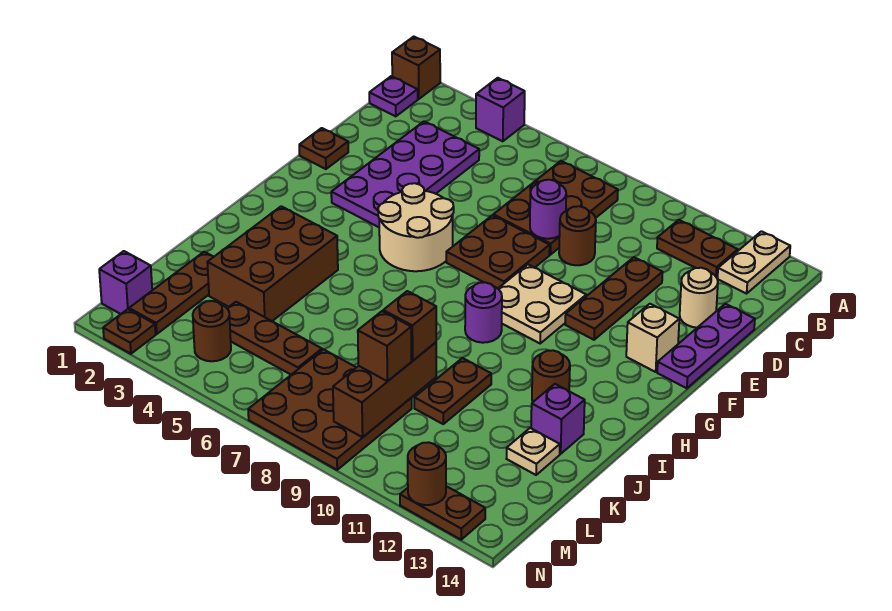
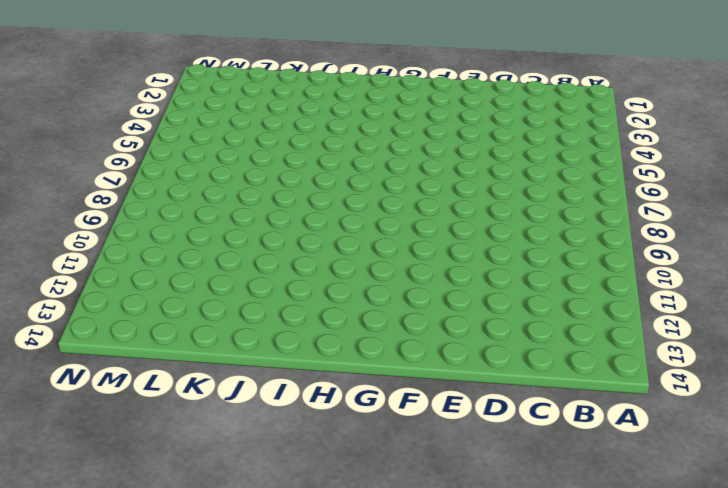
none -> brown brick A1 level 1
none -> purple brick A4 level 1
none -> tan plate A13:B13 level 1
none -> purple plate B1 level 1

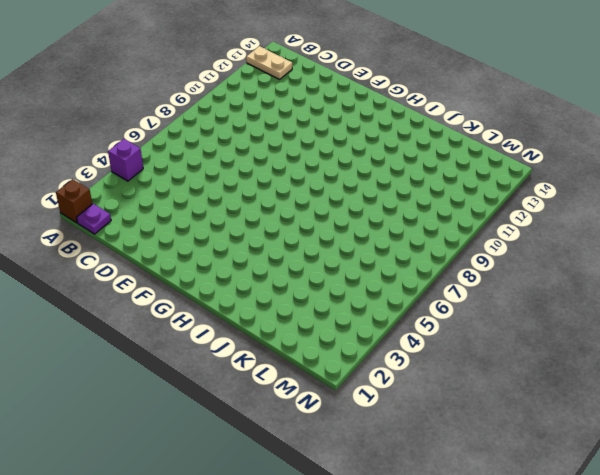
none -> brown plate B7:D8 level 1
none -> brown plate B11:B12 level 1
none -> purple plate C3:F4 level 1
none -> brown round brick D9 level 1

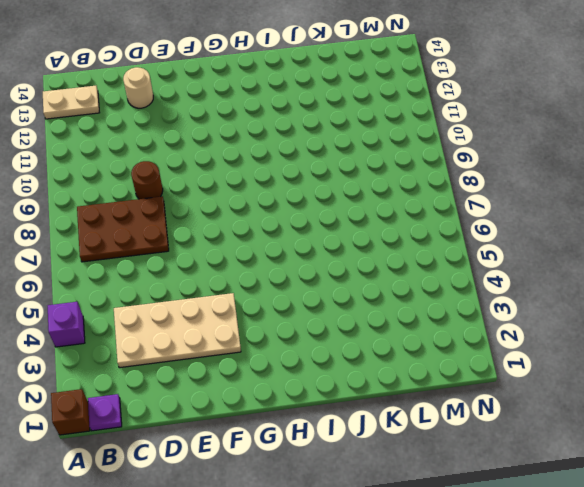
tan plate C3:F4 level 1 -> purple plate C3:F4 level 1
none -> brown plate B11:B12 level 1
none -> brown plate D11:F11 level 1
none -> purple plate D14:F14 level 1
none -> brown plate E1 level 1

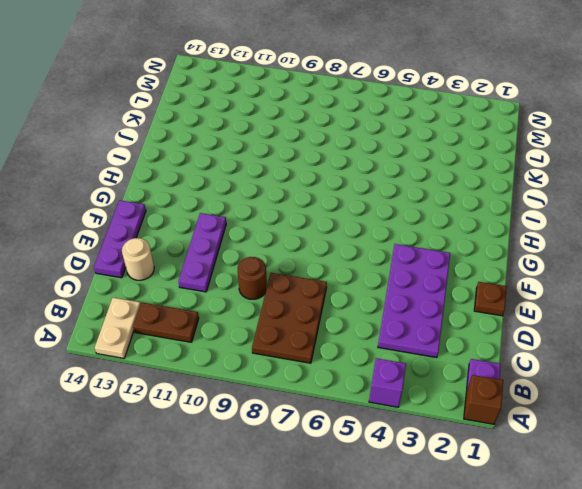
purple plate D11:F11 level 1 -> brown plate D11:F11 level 1
none -> brown plate E7:F8 level 1
none -> tan round brick F5:G6 level 1
none -> tan plate F9:G10 level 1
none -> tan brick F13 level 1

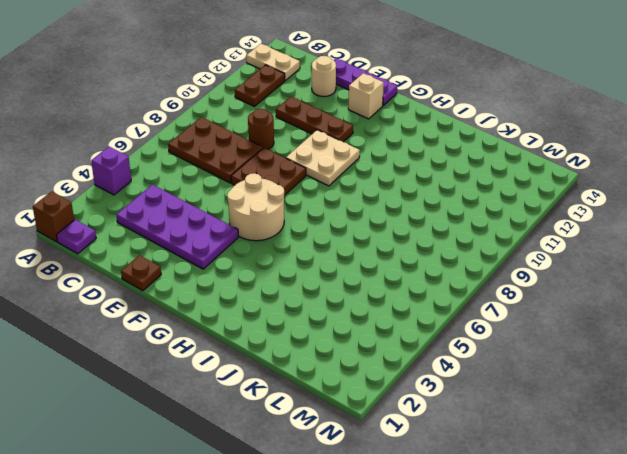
none -> purple round brick H9 level 1
none -> brown brick I3:K4 level 1
none -> brown round brick I12 level 1
none -> brown plate J10:K10 level 1

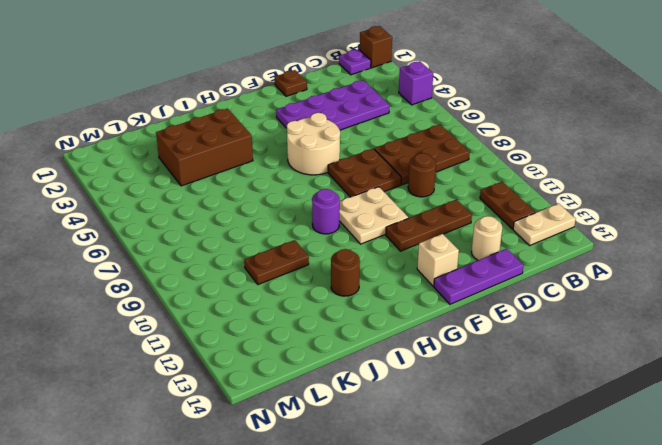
none -> purple brick J13 level 1
none -> brown plate K2:M2 level 1
none -> tan plate K13 level 1
none -> brown plate L4:L6 level 1

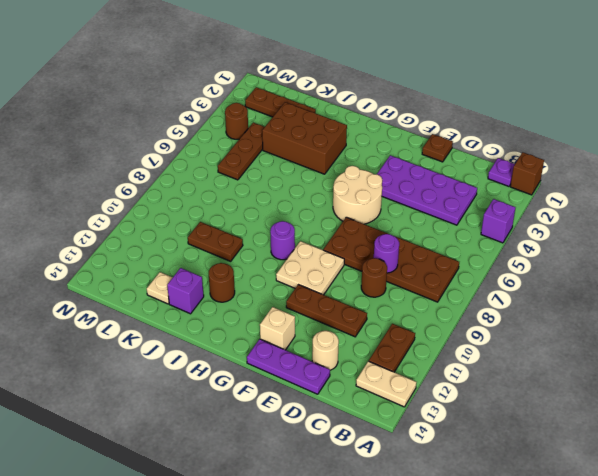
none -> brown plate L7:N9 level 1
none -> purple brick M1 level 1
none -> brown plate N2 level 1
none -> brown plate N12:N13 level 1

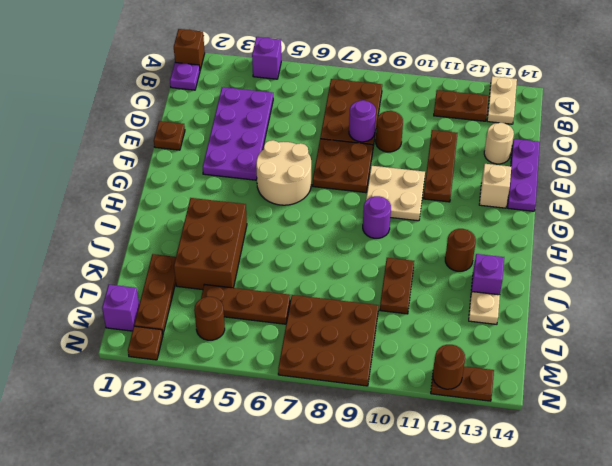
none -> brown brick K9:M9 level 2
none -> brown brick K9 level 3
none -> brown brick L9 level 3

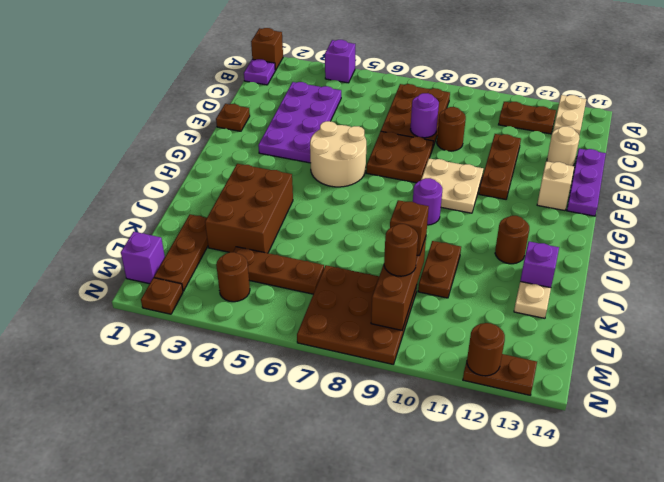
brown round brick L9 level 3 -> brown brick L9 level 3

